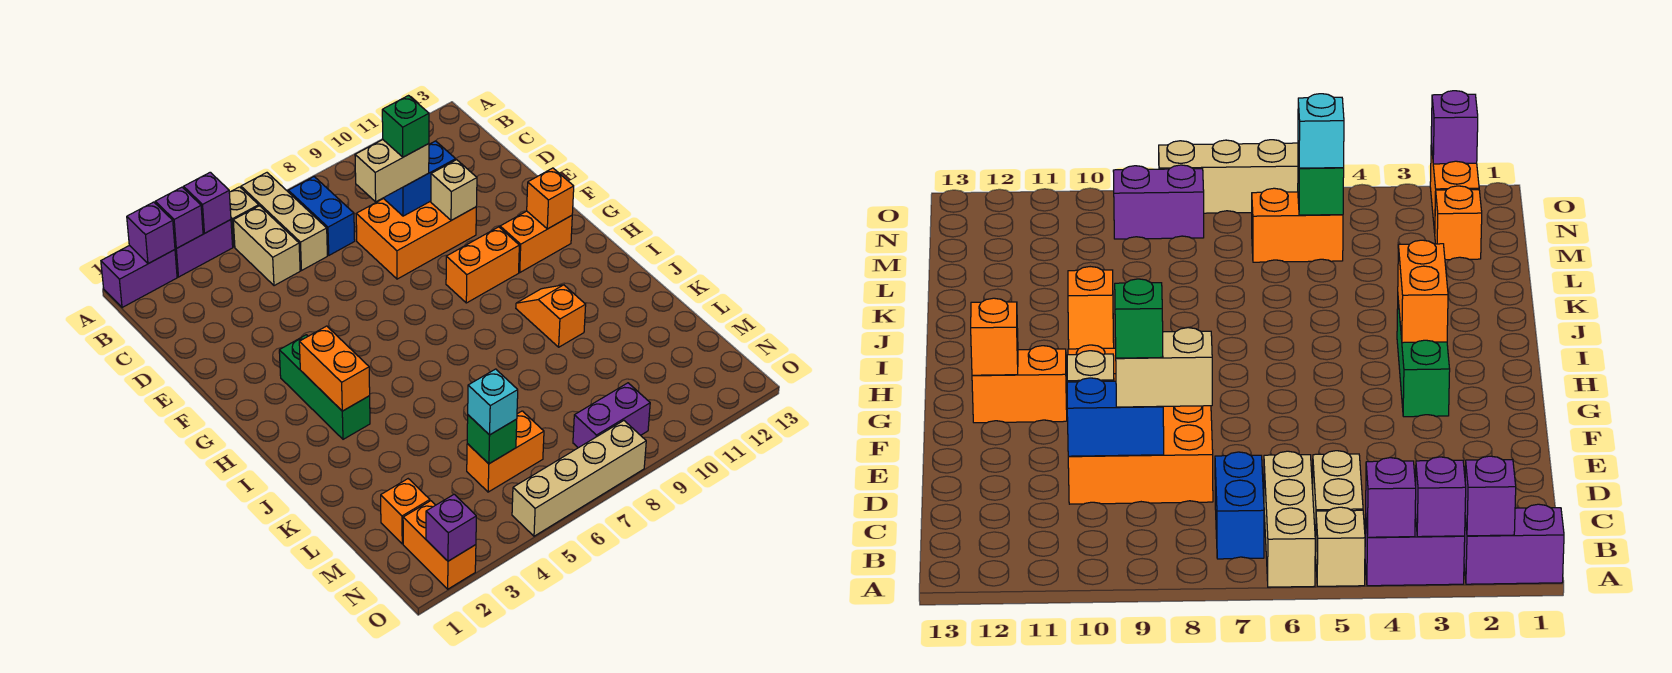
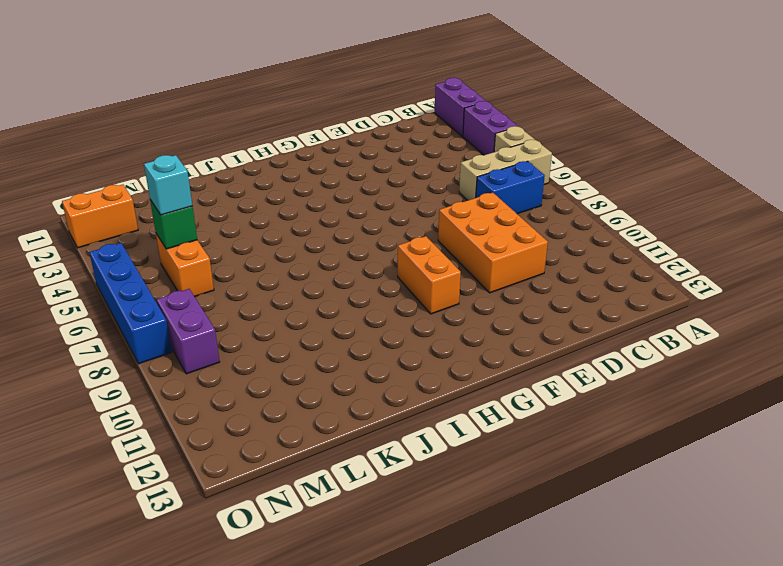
blue brick O5:O8 level 1 -> tan brick O5:O8 level 1
none -> tan brick B5:C5 level 1
none -> green brick G3:I3 level 1
none -> orange brick G11:G12 level 1

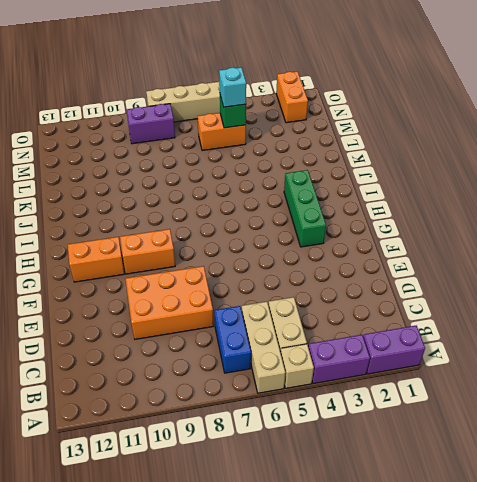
none -> orange slope I10:J10 level 1 top J
none -> orange brick M2 level 1
none -> purple brick A2 level 2

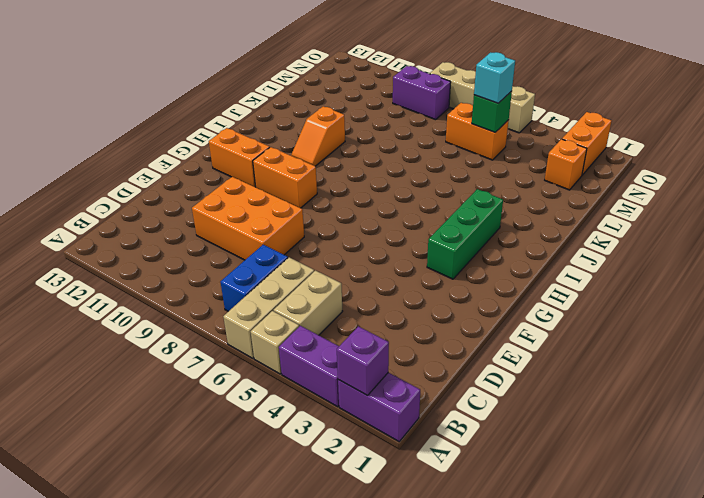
none -> purple brick A3 level 2
none -> purple brick A4 level 2
none -> blue brick D9:D10 level 2

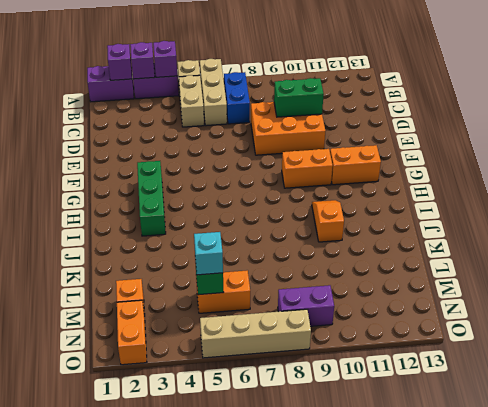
green brick D9:D10 level 2 -> blue brick D9:D10 level 2
none -> tan brick E10 level 2
none -> orange brick G12 level 2
none -> orange brick H3:I3 level 2

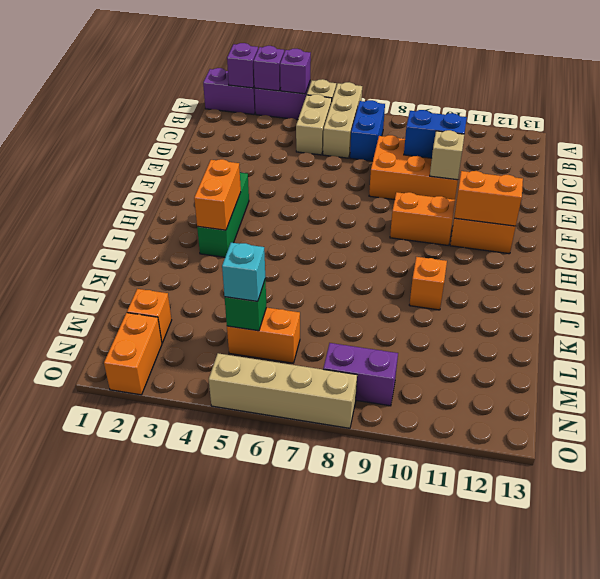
orange brick G11:G12 level 2 -> orange brick G12 level 2
none -> purple brick O2 level 2
none -> tan brick D8:D9 level 3
none -> green brick D9 level 4

